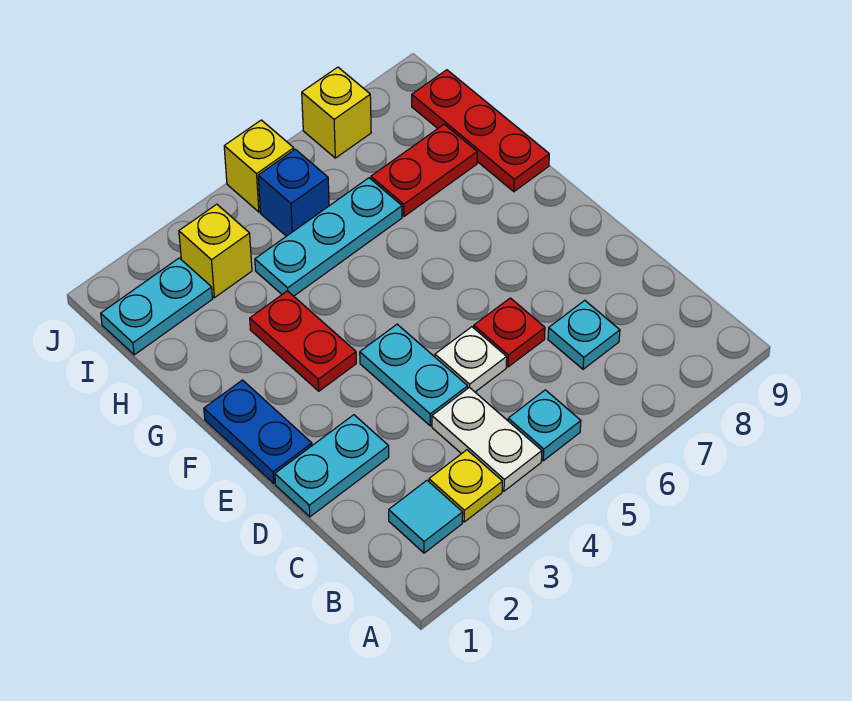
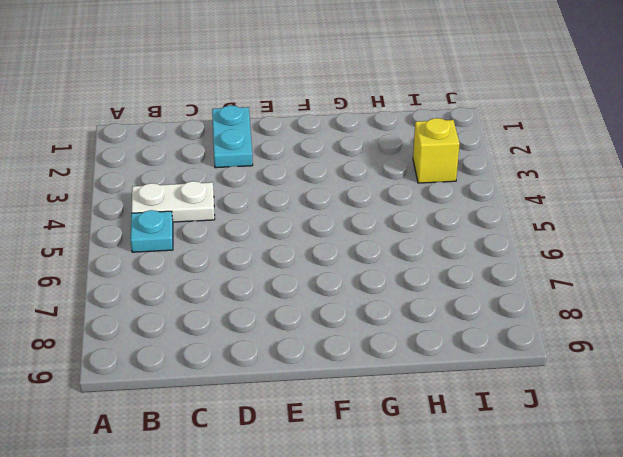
none -> cyan tile B2 level 1
none -> yellow plate B3 level 1
none -> cyan plate C7 level 1

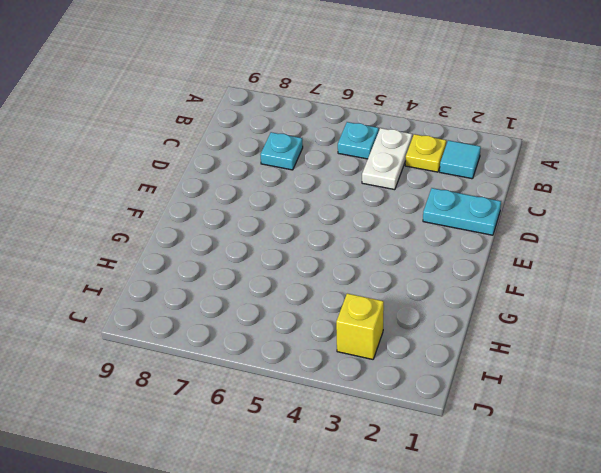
none -> cyan plate D4:E4 level 1
none -> white plate D5 level 1
none -> red plate D6 level 1

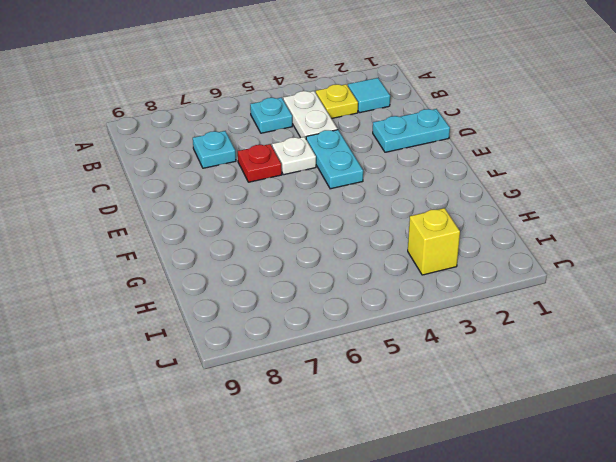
none -> blue plate E1:F1 level 1
none -> red plate F3:G3 level 1
none -> red plate G9:I9 level 1

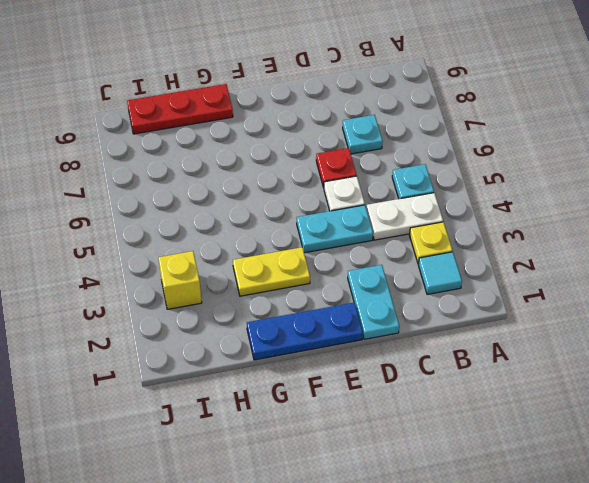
blue plate E1:G1 level 1 -> blue plate E1:F1 level 1
yellow plate F3:G3 level 1 -> red plate F3:G3 level 1
none -> cyan plate H4:H6 level 1
none -> red plate H7:H8 level 1
none -> cyan plate I1:I2 level 1

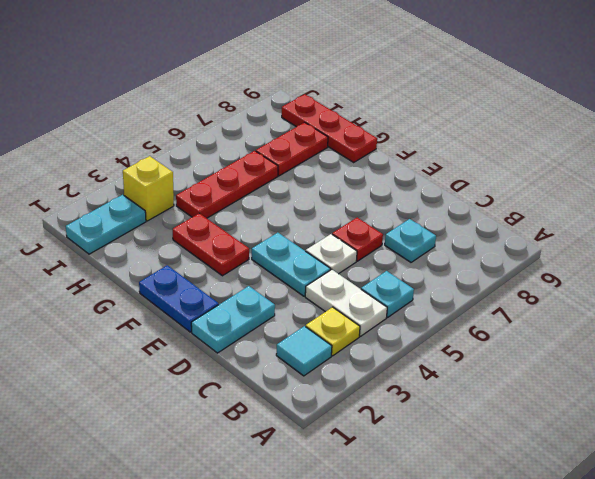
red plate H4:H6 level 1 -> cyan plate H4:H6 level 1
none -> blue brick I5 level 1
none -> yellow brick J5 level 1
none -> yellow brick J7 level 1

